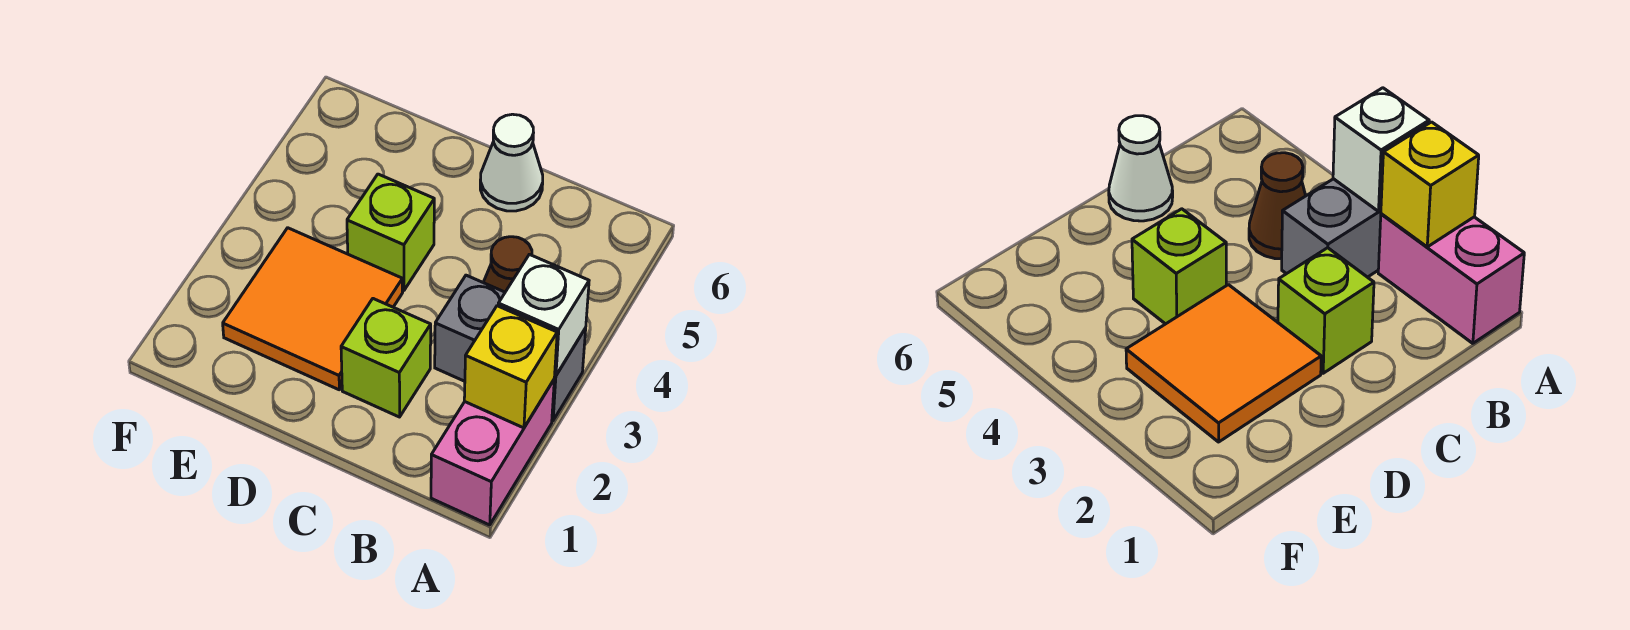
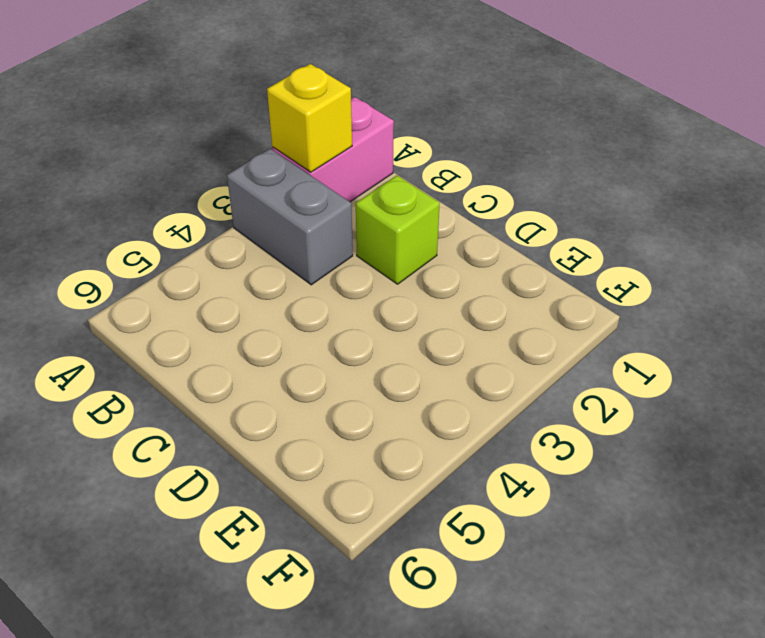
none -> brown cone B4 level 1
none -> white cone C6 level 1

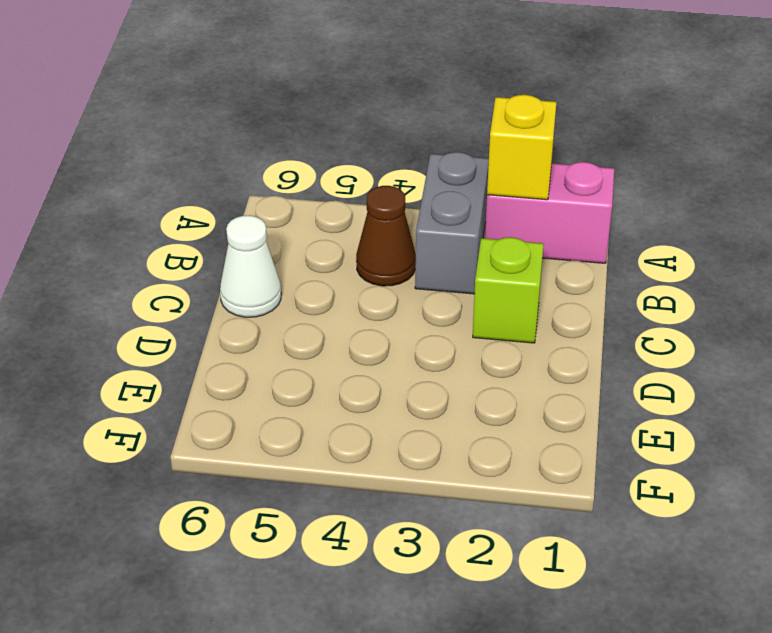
none -> orange tile D2:E3 level 1
none -> lime brick D4 level 1

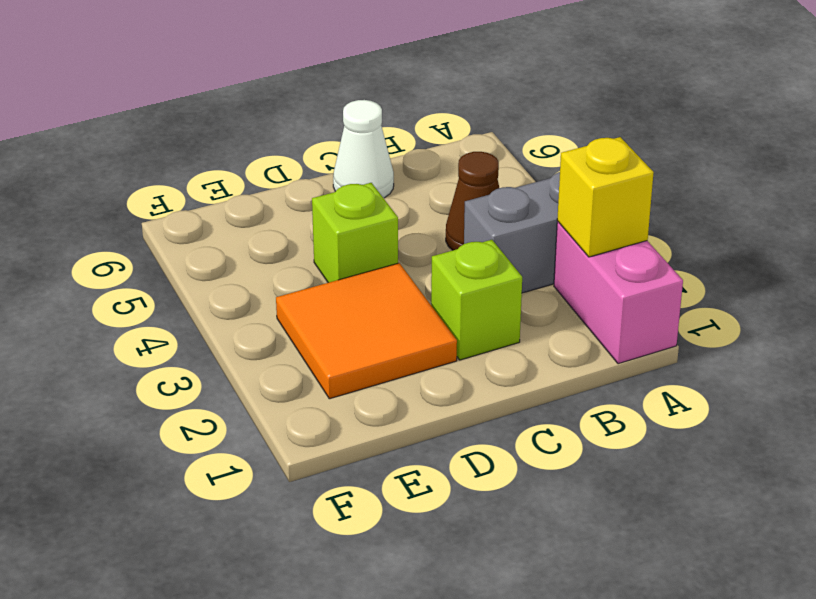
none -> white brick A3 level 2

